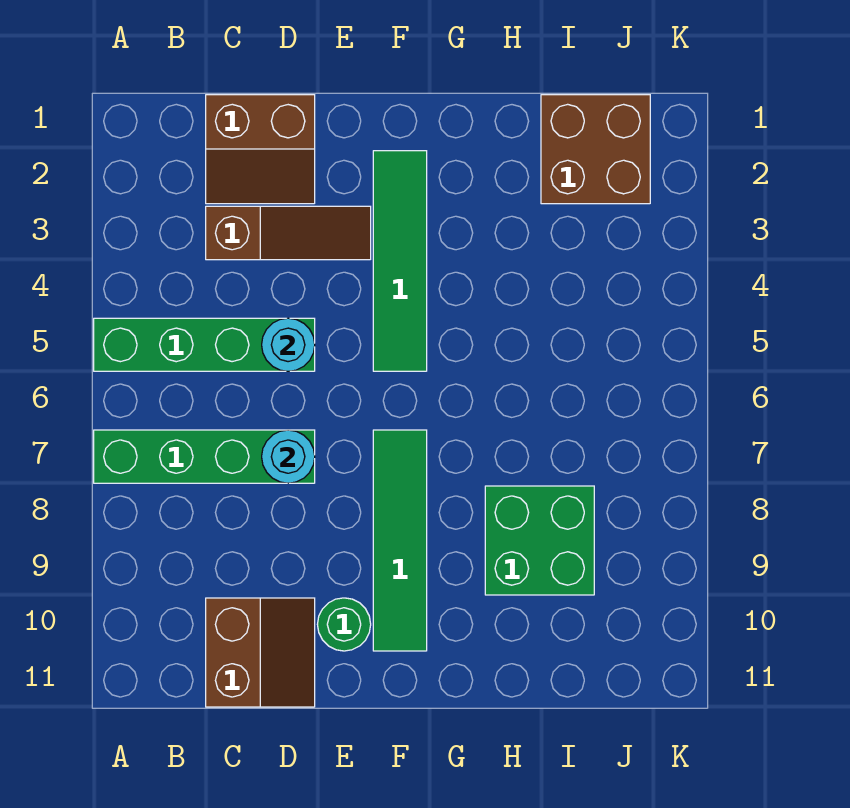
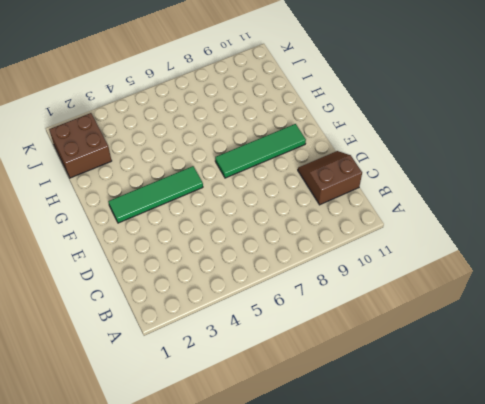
none -> green brick A5:D5 level 1
none -> green brick A7:D7 level 1
none -> brown slope C1:D2 level 1 top 1

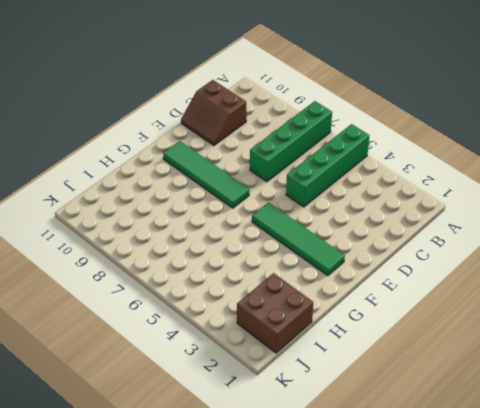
none -> brown slope C1:D2 level 1 top 1
none -> brown slope C3:E3 level 1 top C
none -> green round brick E10 level 1

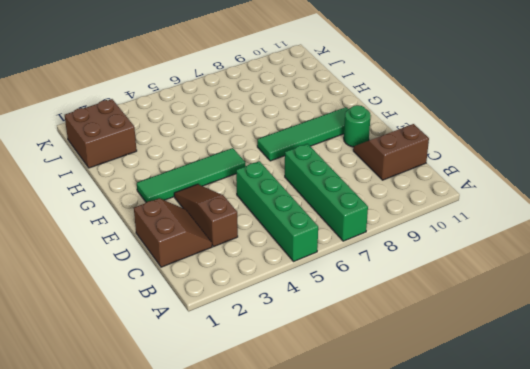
none -> green brick H8:I9 level 1
none -> cyan round brick D5 level 2
none -> cyan round brick D7 level 2

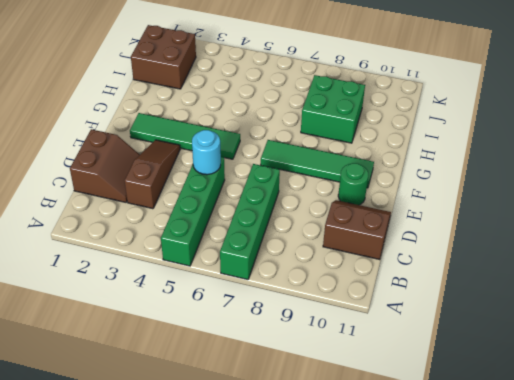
none -> cyan round brick D7 level 2

